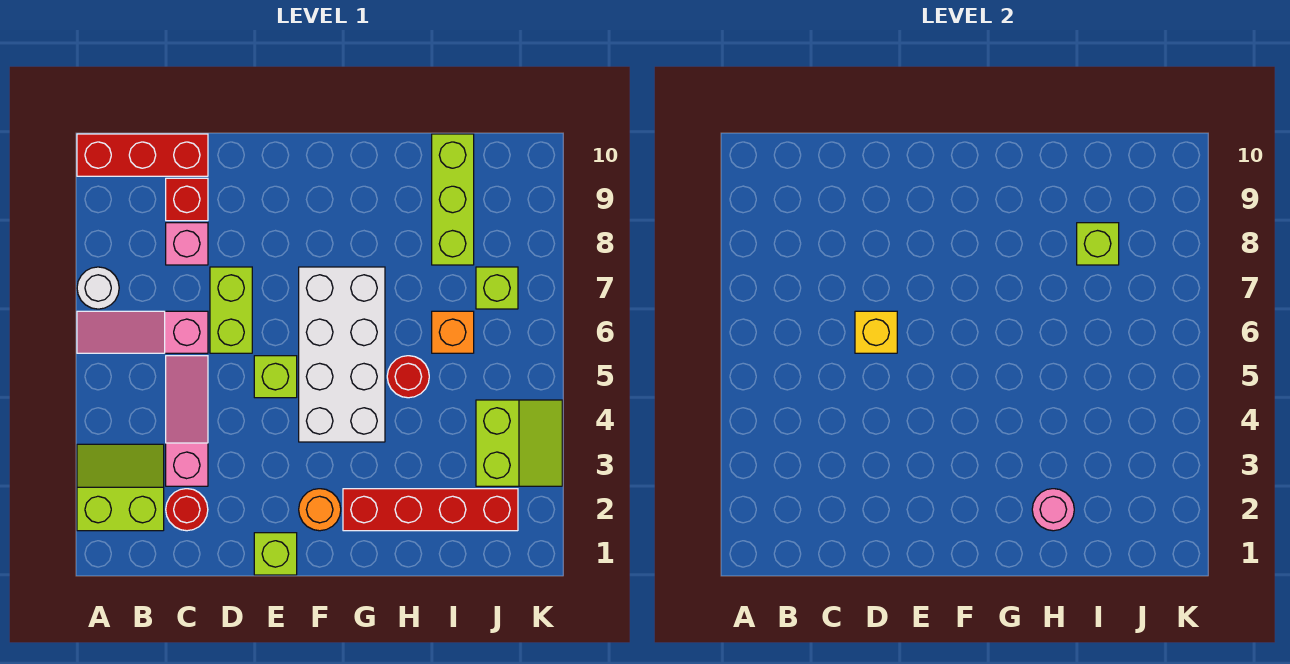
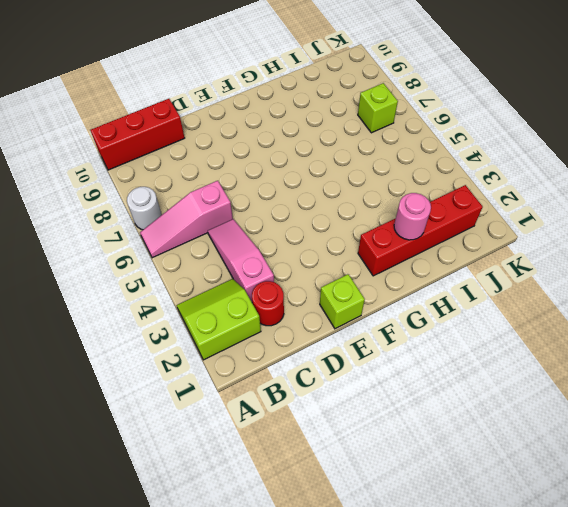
none -> pink brick C8 level 1
none -> red brick C9 level 1
none -> lime brick D6:D7 level 1

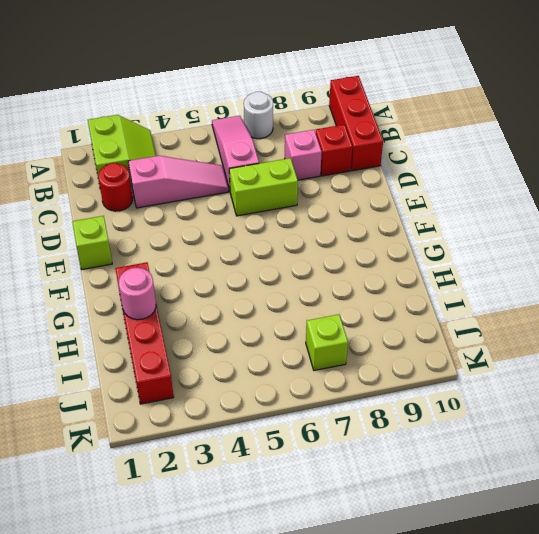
none -> lime brick E5 level 1
none -> orange round brick F2 level 1
none -> white brick F4:G7 level 1

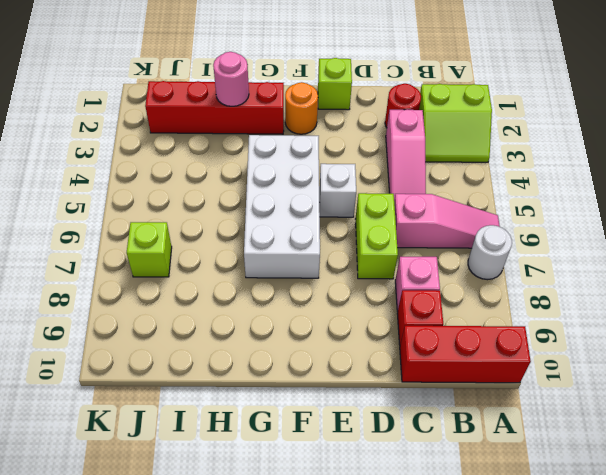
white brick E5 level 1 -> lime brick E5 level 1
none -> red round brick H5 level 1
none -> orange brick I6 level 1
none -> lime brick I8:I10 level 1

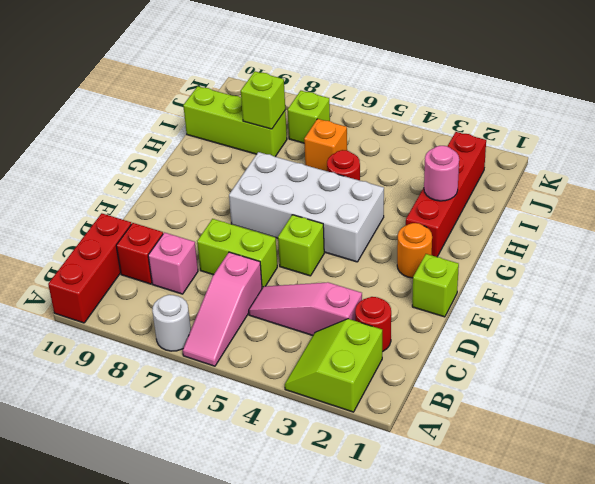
none -> lime slope J3:K4 level 1 top J
none -> yellow brick D6 level 2

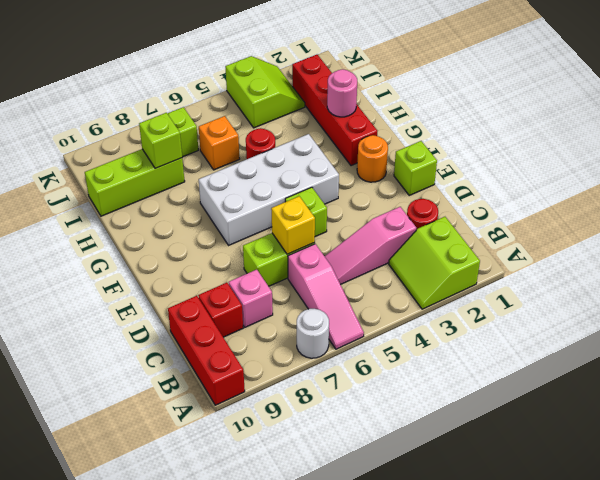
lime slope J3:K4 level 1 top 4 -> lime slope J3:K4 level 1 top J

